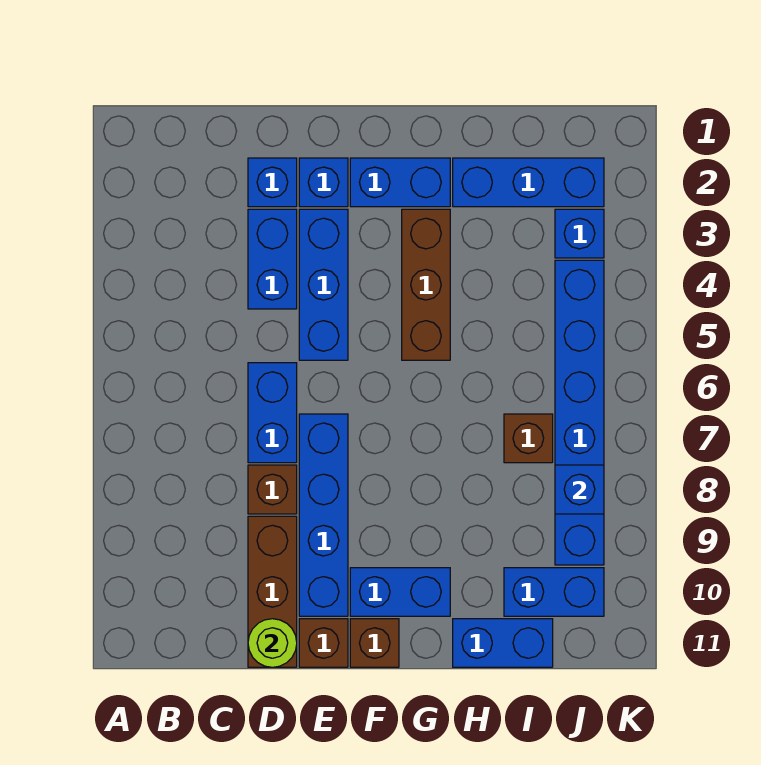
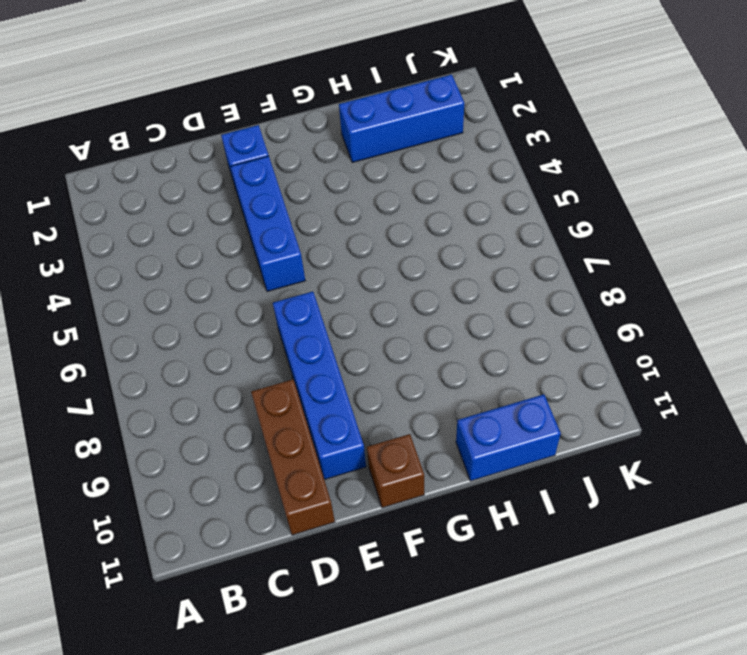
none -> blue brick D2 level 1
none -> blue brick D3:D4 level 1
none -> blue brick D6:D7 level 1

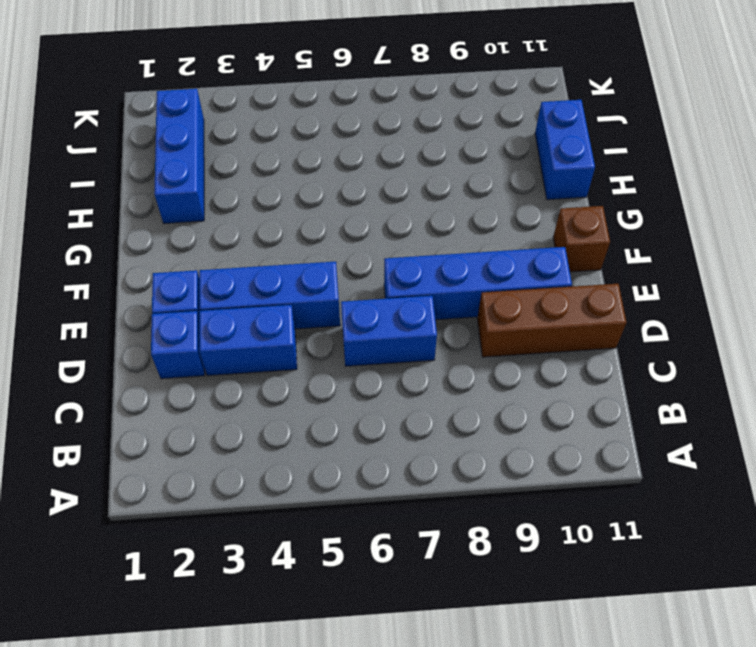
none -> brown brick D8 level 1
none -> brown brick E11 level 1
none -> blue brick F2:G2 level 1

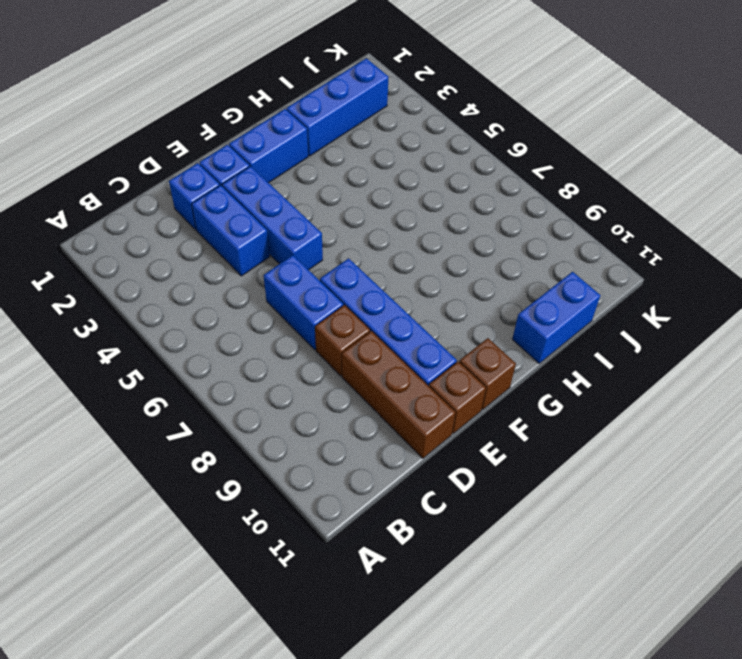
none -> blue brick F10:G10 level 1
none -> brown brick G3:G5 level 1
none -> brown brick I7 level 1

